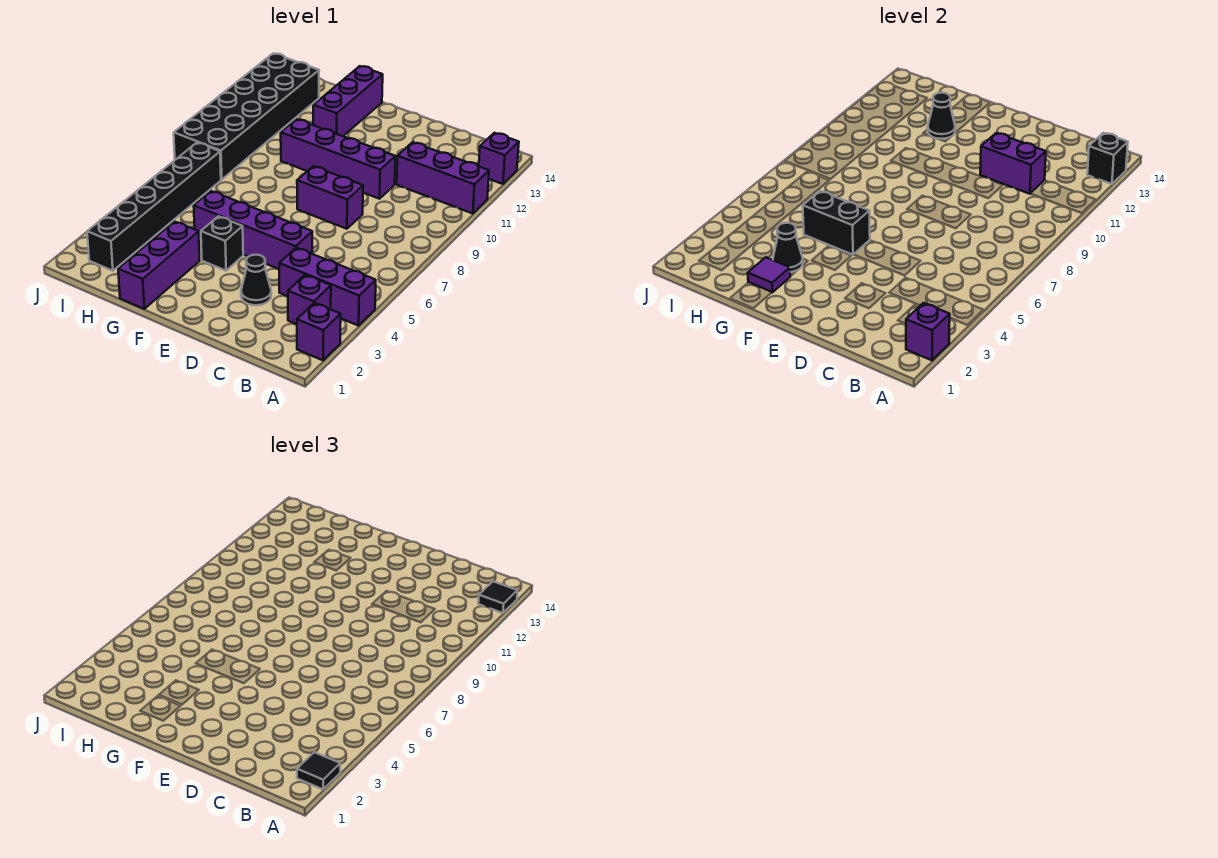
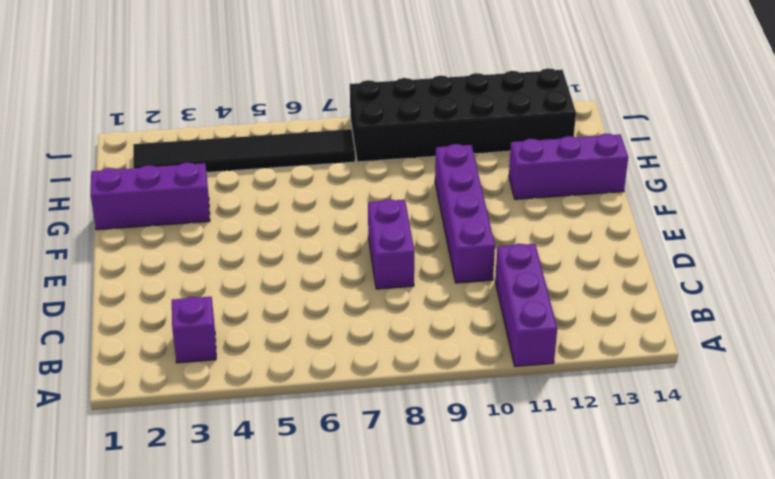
black tile I2:I7 level 1 -> black brick I2:I7 level 1
none -> purple brick A2 level 1
none -> purple brick A4:C4 level 1
none -> purple brick A13 level 1

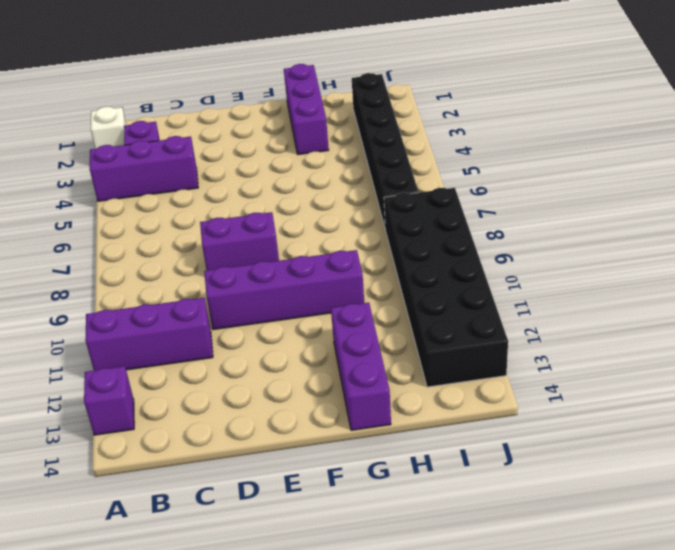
white brick A2 level 1 -> purple brick A2 level 1
none -> black cone D3 level 1
none -> purple brick D5:G5 level 1
none -> black brick F4 level 1

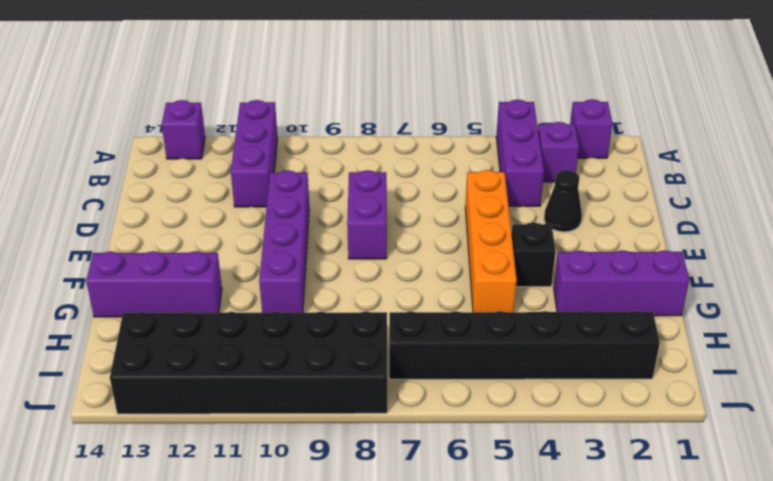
orange brick D5:G5 level 1 -> purple brick D5:G5 level 1
none -> purple brick A2 level 2
none -> black brick A13 level 2
none -> purple brick C11:D11 level 2

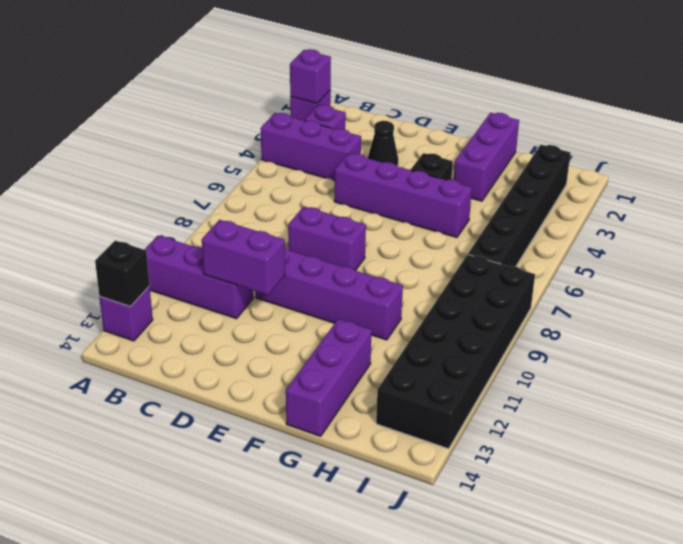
none -> black brick F5:G5 level 2
none -> purple tile G2 level 2
none -> black cone G3 level 2

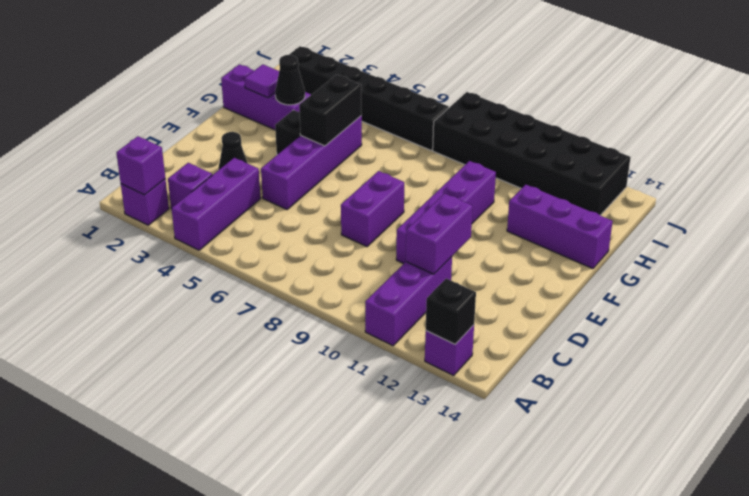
none -> black cone G12 level 2
none -> black tile A2 level 3
none -> black tile A13 level 3

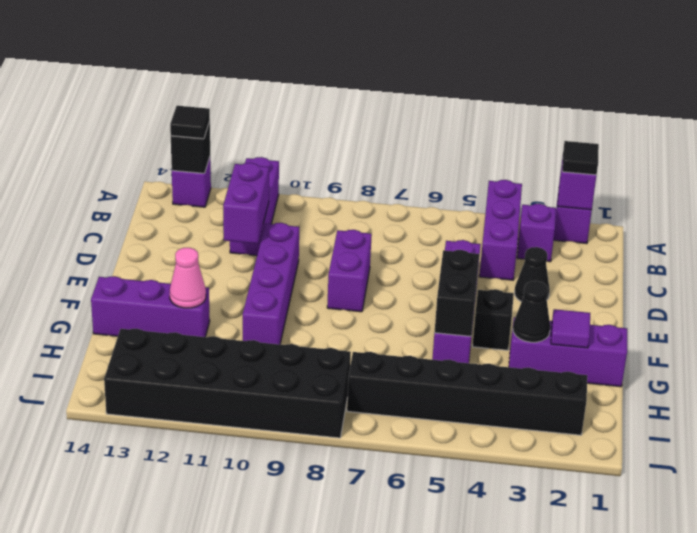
pink cone G12 level 2 -> black cone G12 level 2

